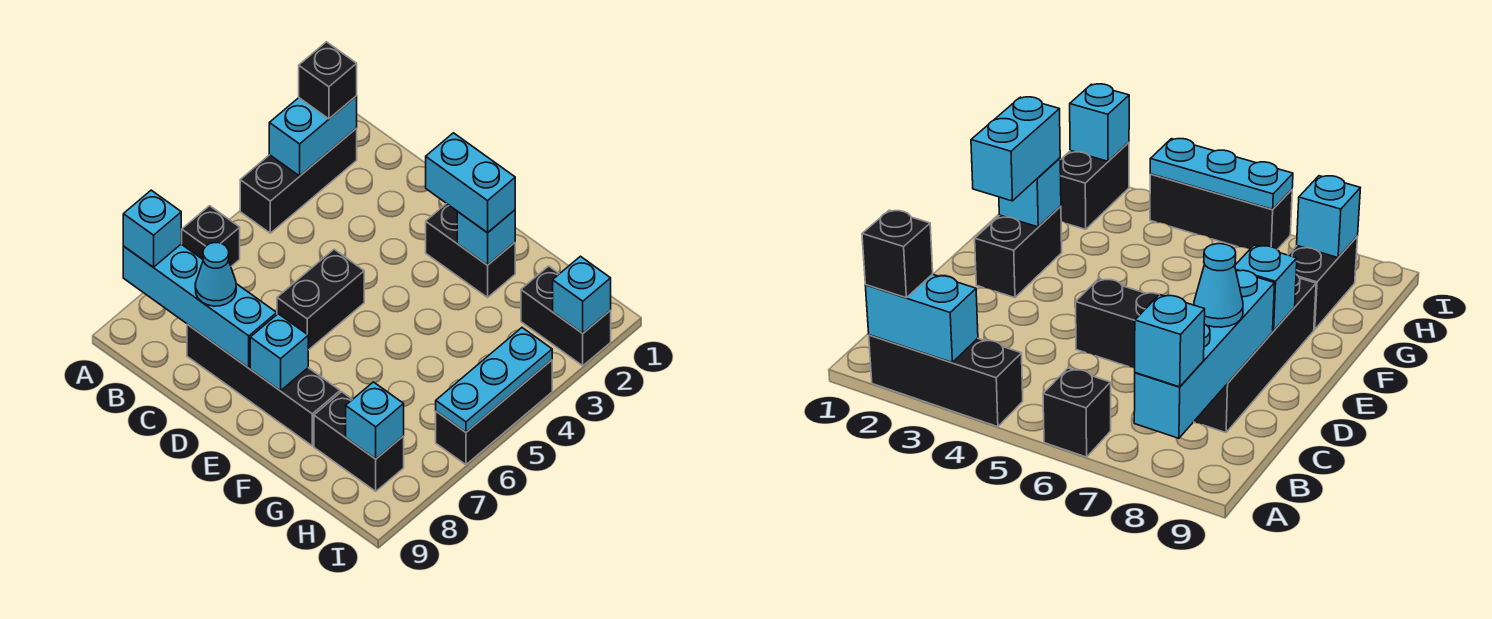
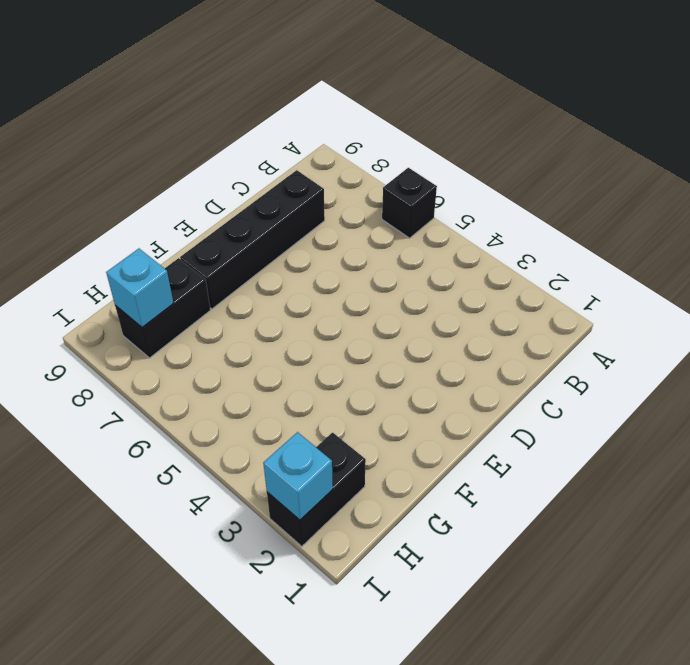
none -> black brick A2:A4 level 1
none -> black brick D5:D6 level 1
none -> black brick E2:F2 level 1

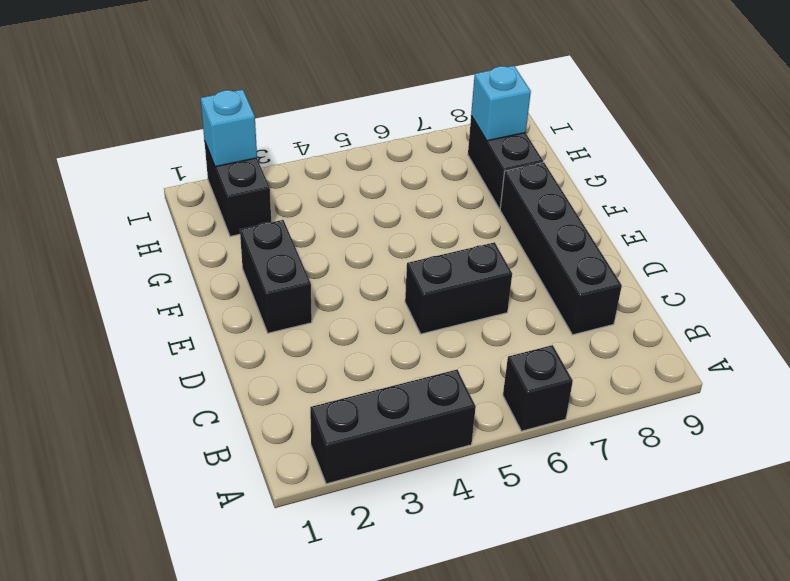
none -> black brick I4:I6 level 1
none -> cyan brick A2:A3 level 2
none -> cyan brick A8:D8 level 2

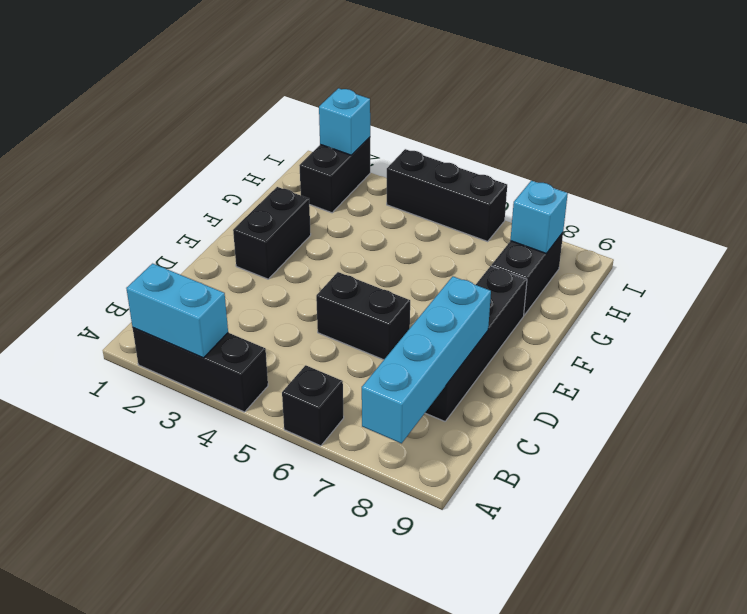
none -> cyan brick E8 level 2
none -> cyan brick F2 level 2
none -> cyan plate I4:I6 level 2

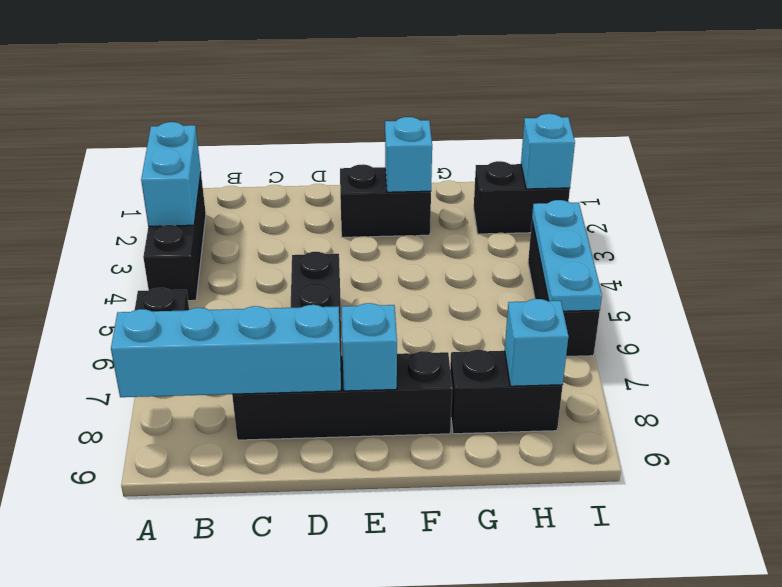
none -> black brick A2 level 3
none -> cyan brick A8 level 3
none -> cyan cone C8 level 3

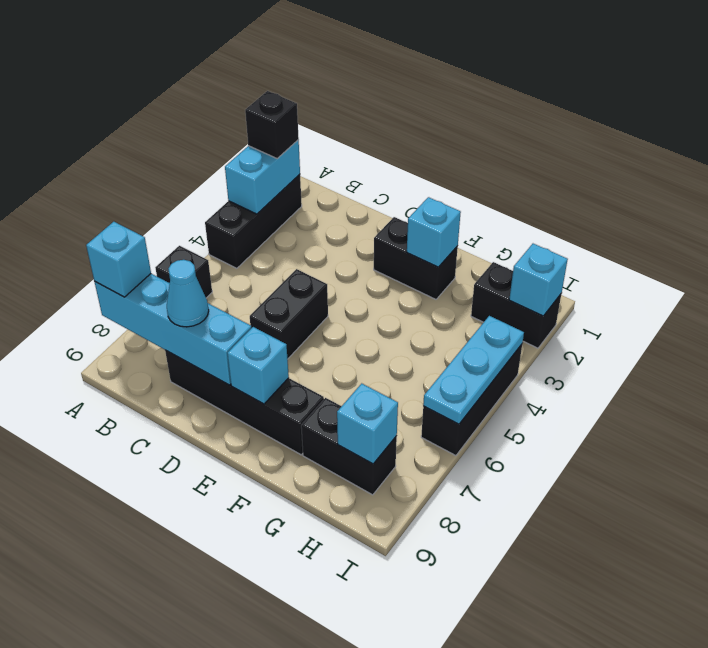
none -> cyan brick E2:F2 level 3

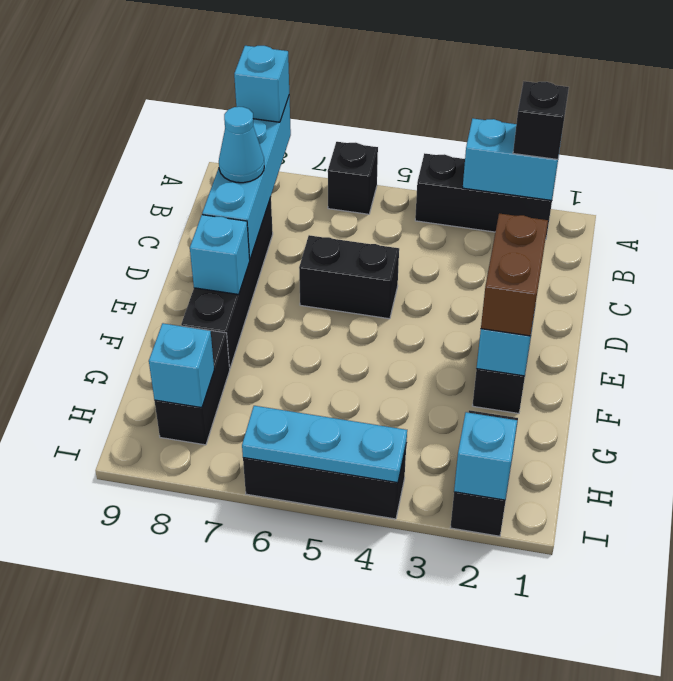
brown brick E2:F2 level 3 -> cyan brick E2:F2 level 3

